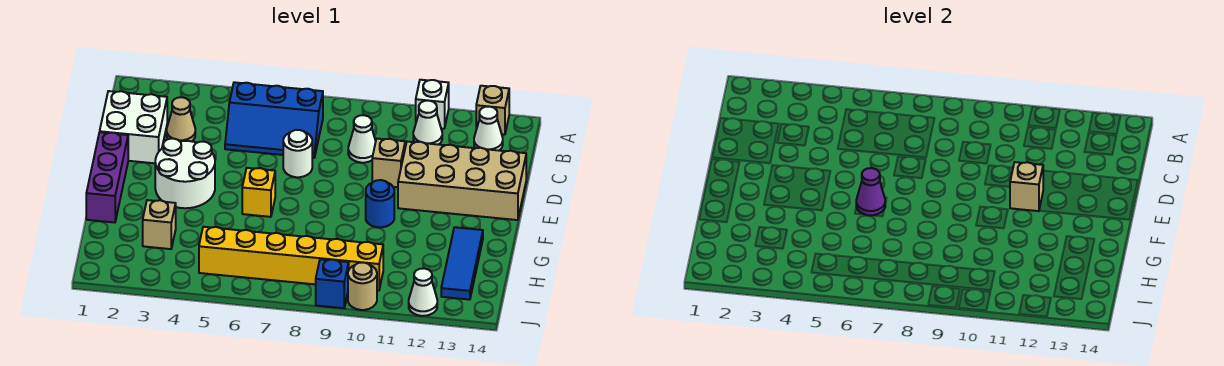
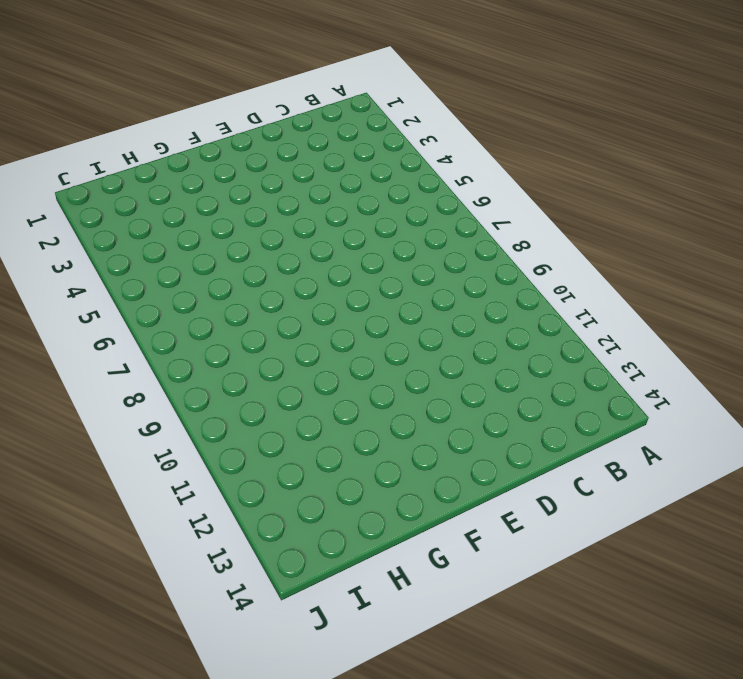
none -> white brick A11 level 1
none -> tan brick A13 level 1
none -> blue slope B5:C7 level 1 top B

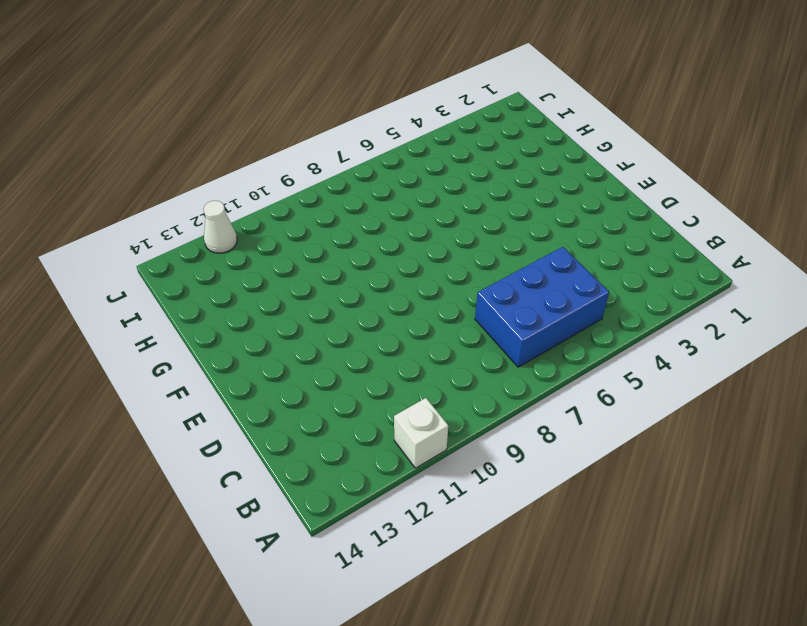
blue brick B5:C7 level 1 -> blue slope B5:C7 level 1 top B
none -> tan brick A13 level 1
none -> white cone B11 level 1
none -> white cone B13 level 1

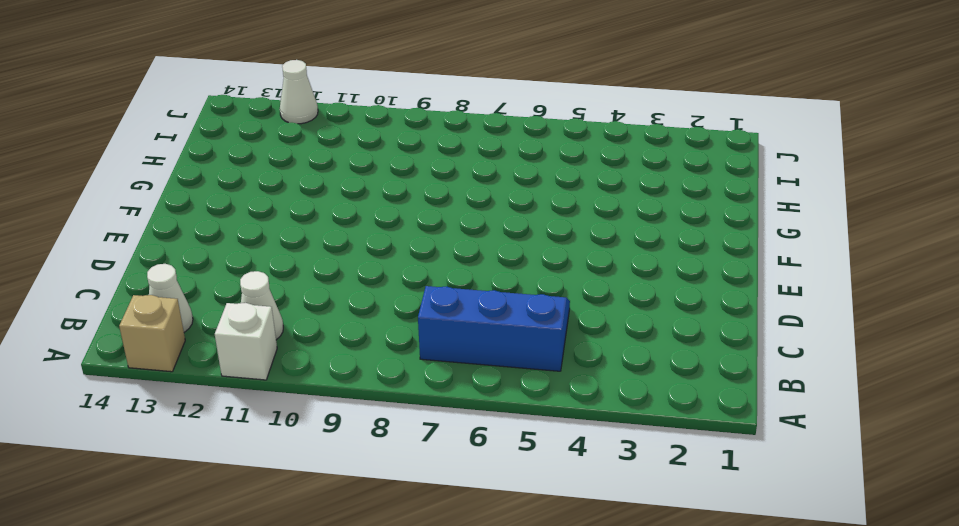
none -> white brick C1:D2 level 1
none -> tan cone C3 level 1
none -> white cone C9 level 1

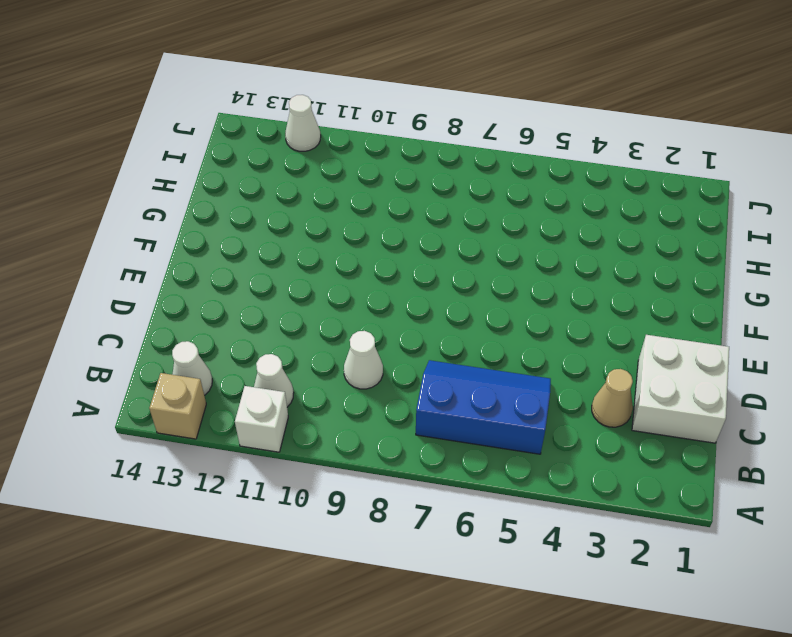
none -> white round brick D7 level 1
none -> tan brick D10 level 1
none -> tan brick D11:E14 level 1

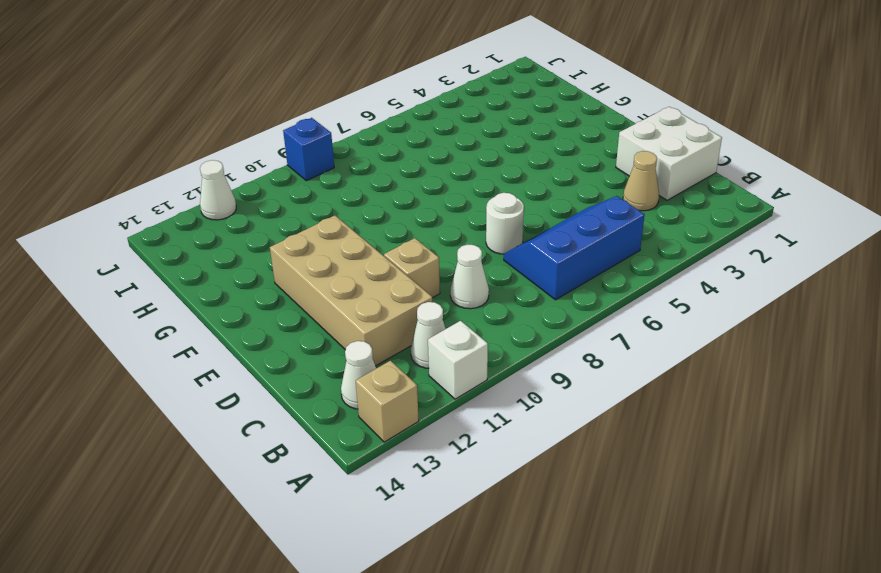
tan brick C11:F12 level 1 -> tan brick D11:E14 level 1
none -> purple brick E1:G1 level 1
none -> white round brick E3:F4 level 1
none -> yellow brick F6 level 1

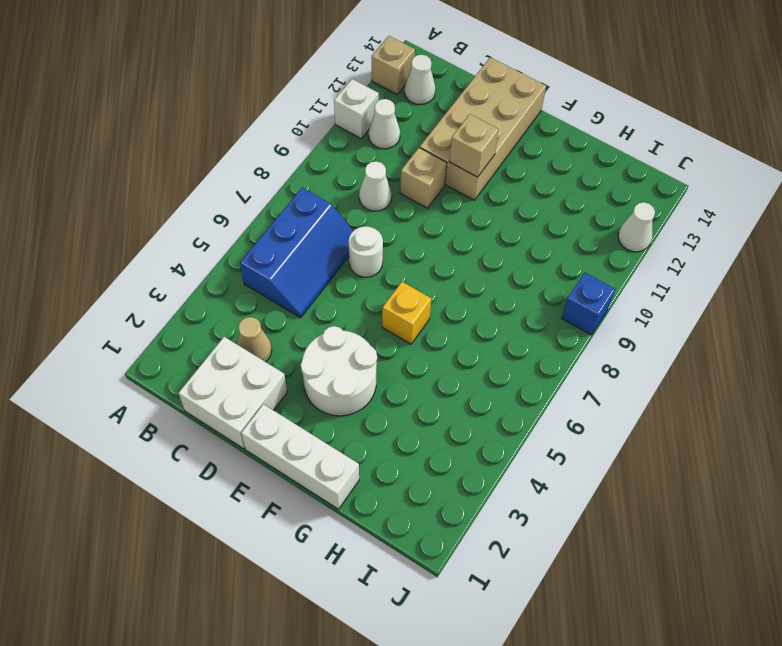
white brick E1:G1 level 1 -> purple brick E1:G1 level 1
none -> blue round brick F10 level 1
none -> blue tile G13:I13 level 1
none -> tan brick H3 level 1

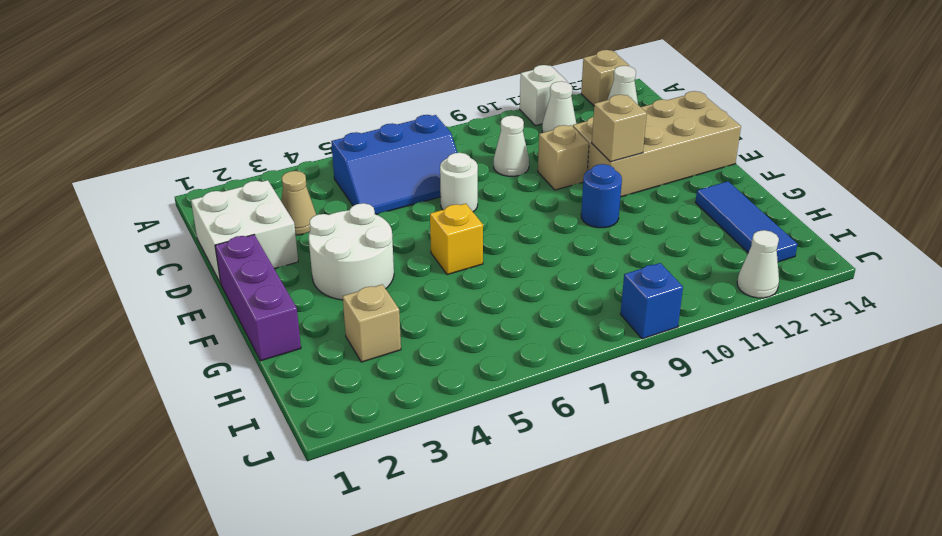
none -> yellow brick I5:I10 level 1
none -> tan round brick J10 level 1
none -> purple cone F6 level 2

